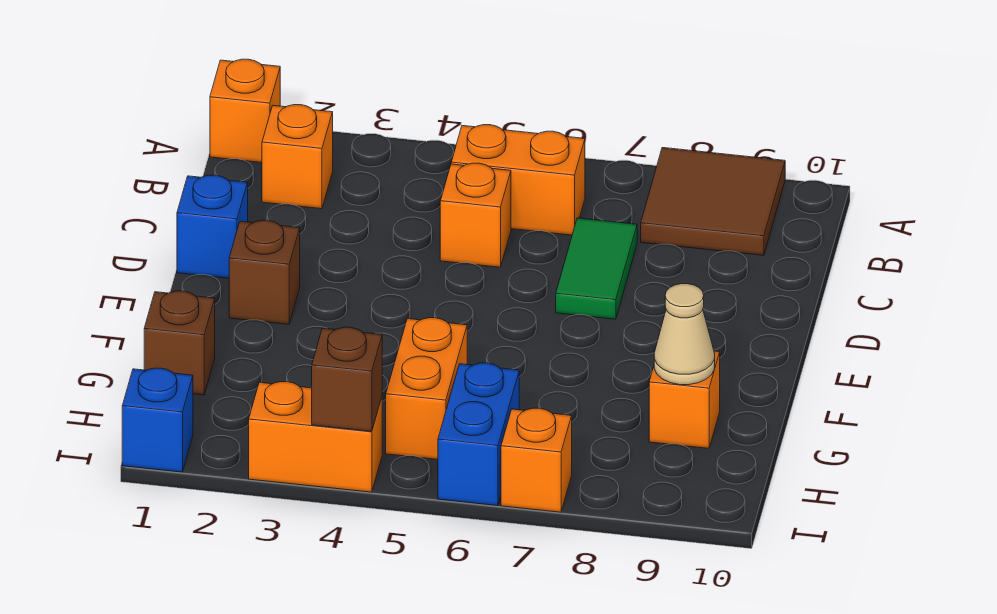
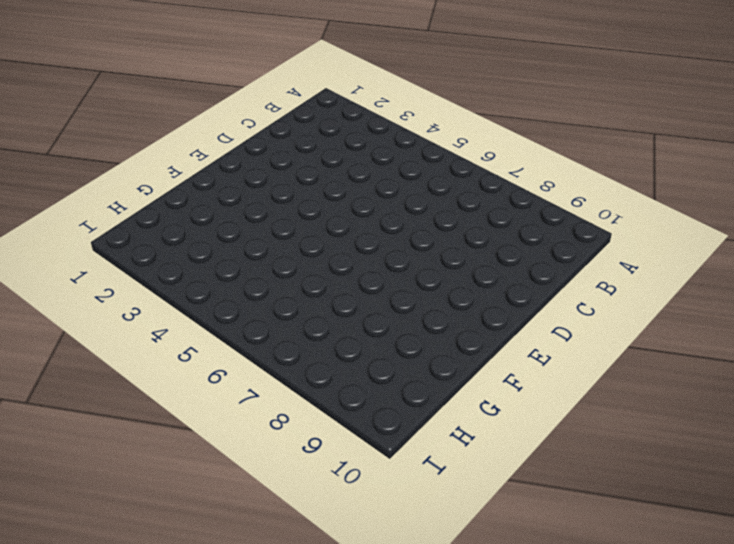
none -> orange brick A1 level 1
none -> brown tile A8:B9 level 1
none -> orange brick B2 level 1

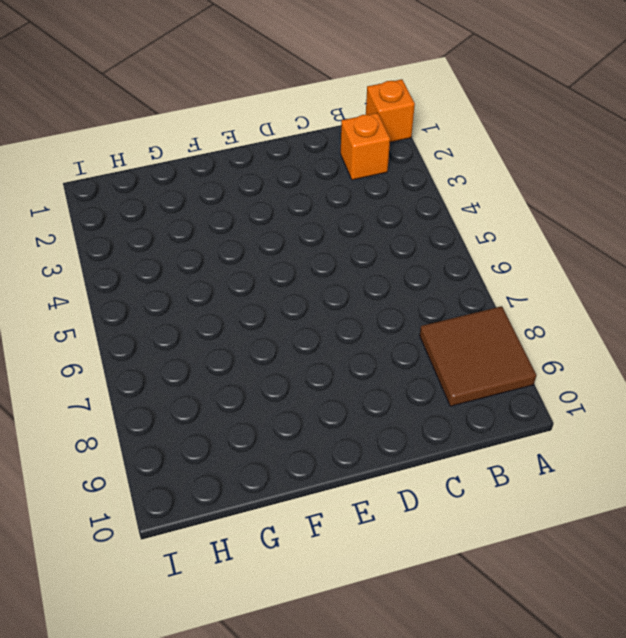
none -> orange brick B5:B6 level 1
none -> orange brick C5 level 1
none -> green tile C7:D7 level 1

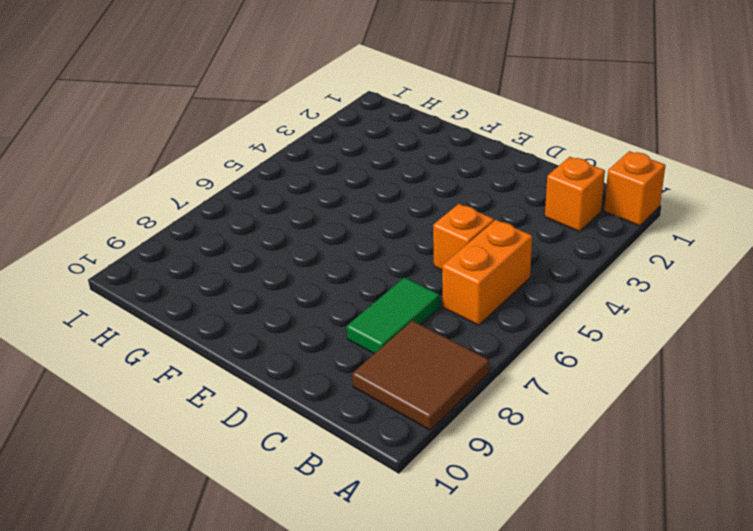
green tile C7:C8 level 1 -> green tile C7:D7 level 1
none -> blue brick D1 level 1
none -> brown brick E2 level 1
none -> brown brick G1 level 1

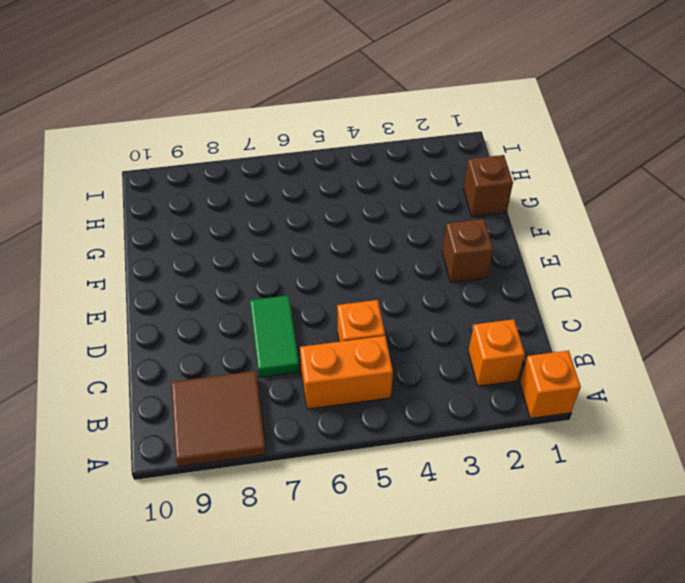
none -> blue brick D1 level 1
none -> orange brick G5:H5 level 1
none -> orange brick G9 level 1

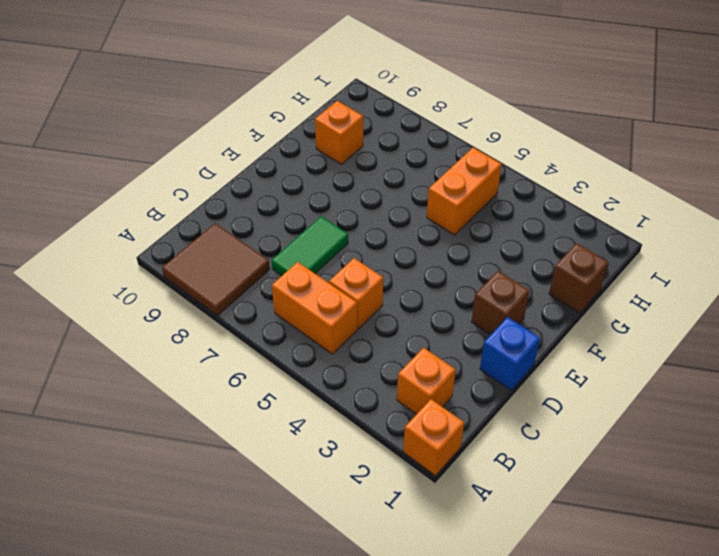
none -> blue brick H6:I6 level 1
none -> blue brick I1 level 1
none -> orange brick I3:I4 level 1

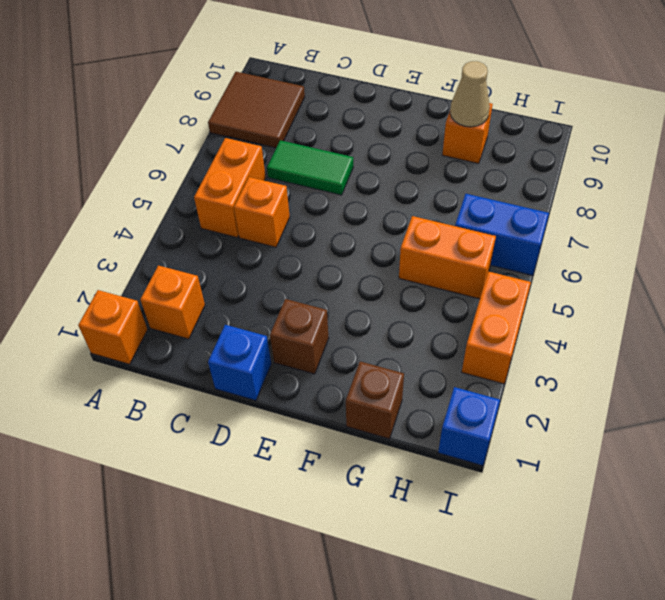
none -> orange brick I7 level 1
none -> brown brick I4 level 2

